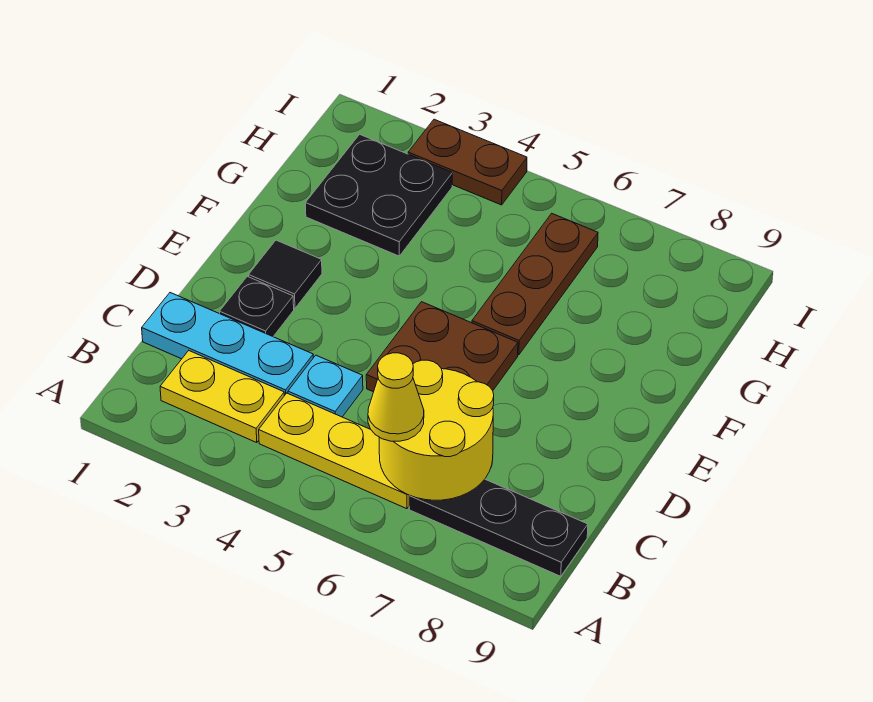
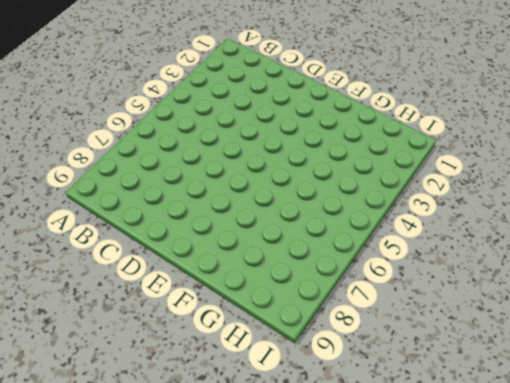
none -> yellow plate B2:B3 level 1
none -> yellow plate B4:B6 level 1
none -> black plate B7:B9 level 1

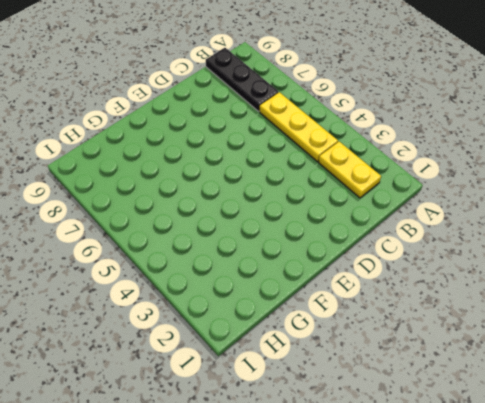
none -> cyan plate C1:C3 level 1
none -> cyan plate C4 level 1
none -> black plate D2 level 1

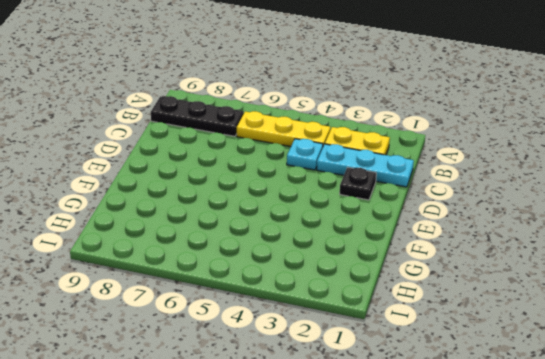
none -> brown plate D5:E6 level 1
none -> black tile E2 level 1
none -> brown plate F6:H6 level 1

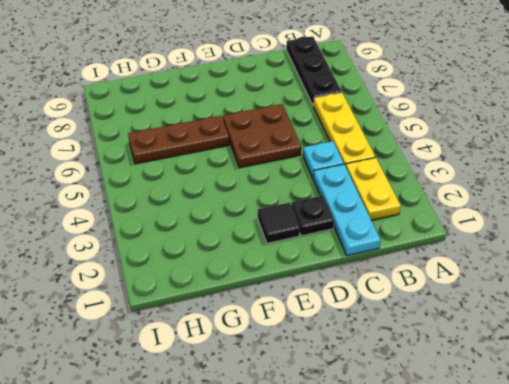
none -> black plate G2:H3 level 1
none -> brown plate I3:I4 level 1
none -> yellow round brick B6:C7 level 2

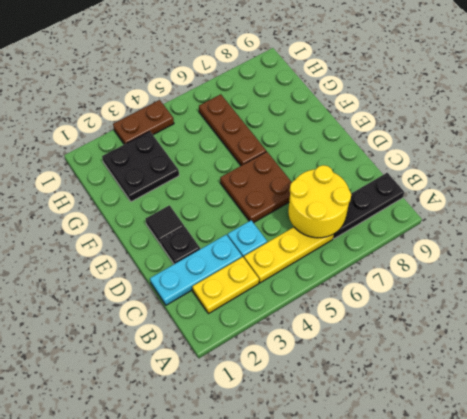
none -> yellow cone B6 level 3

